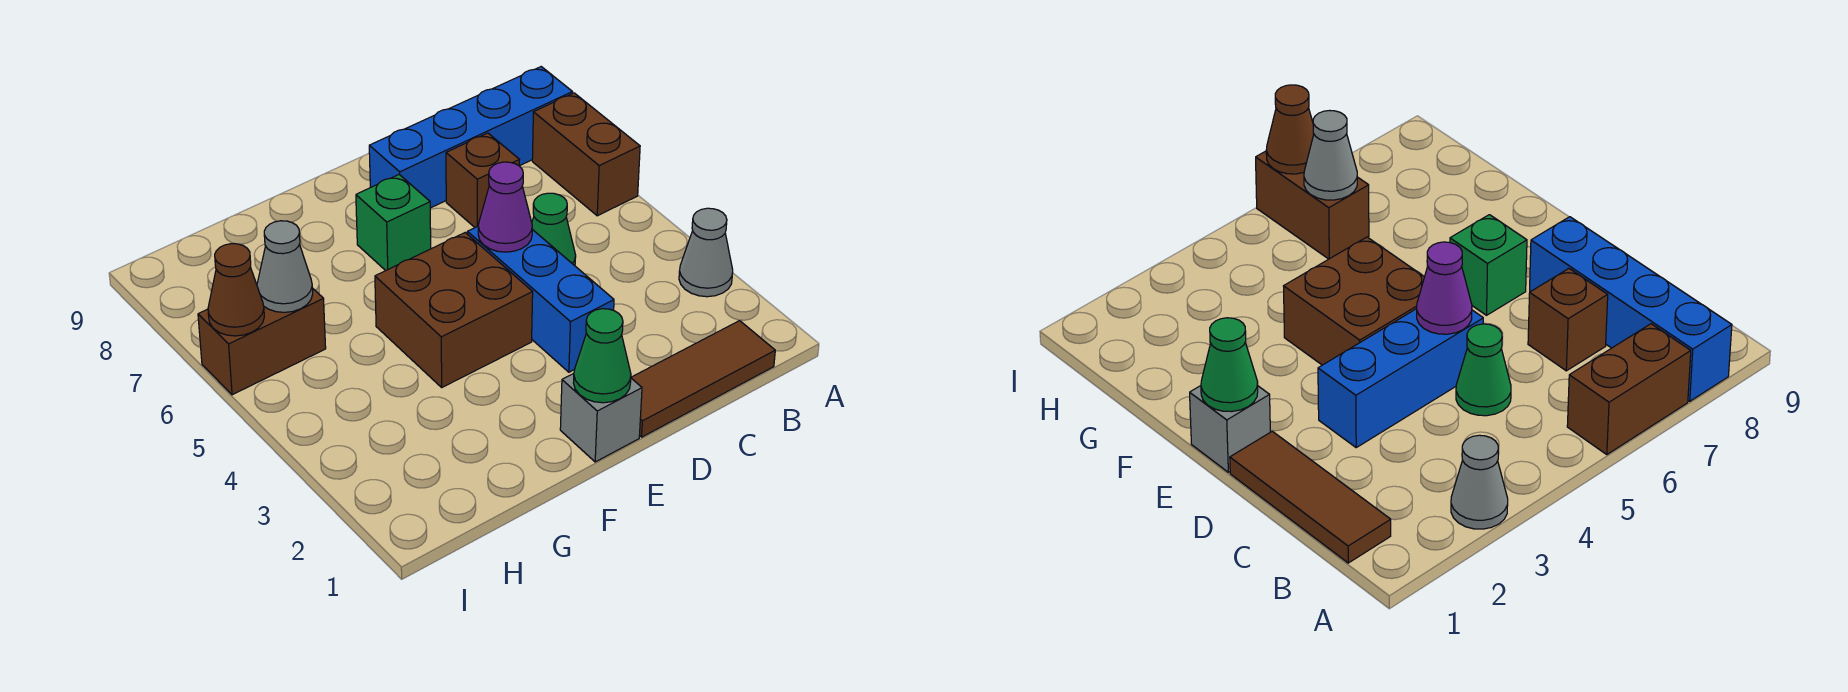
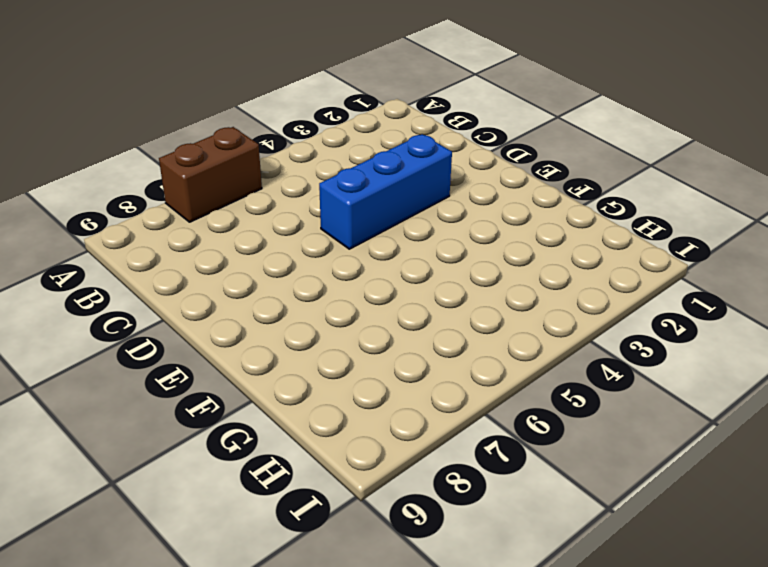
none -> grey cone A3 level 1
none -> blue brick A8:D8 level 1
none -> brown tile B1:D1 level 1

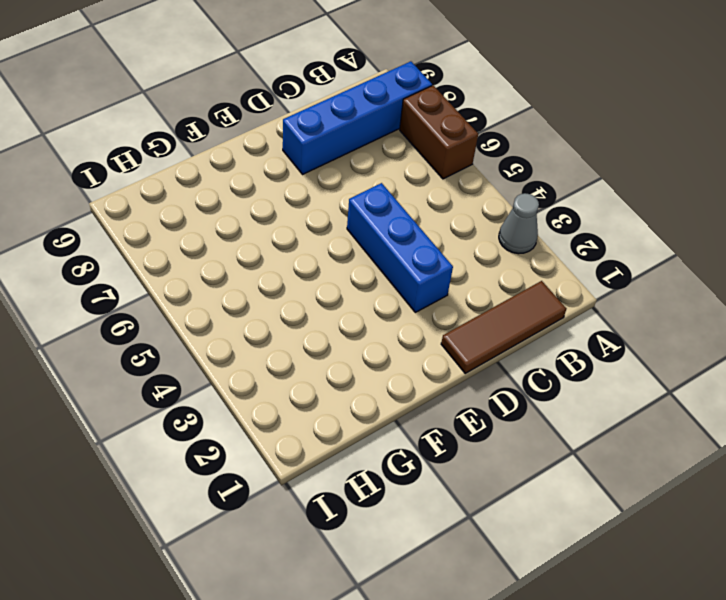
none -> green cone C5 level 1
none -> brown brick C7 level 1
none -> grey brick E1 level 1

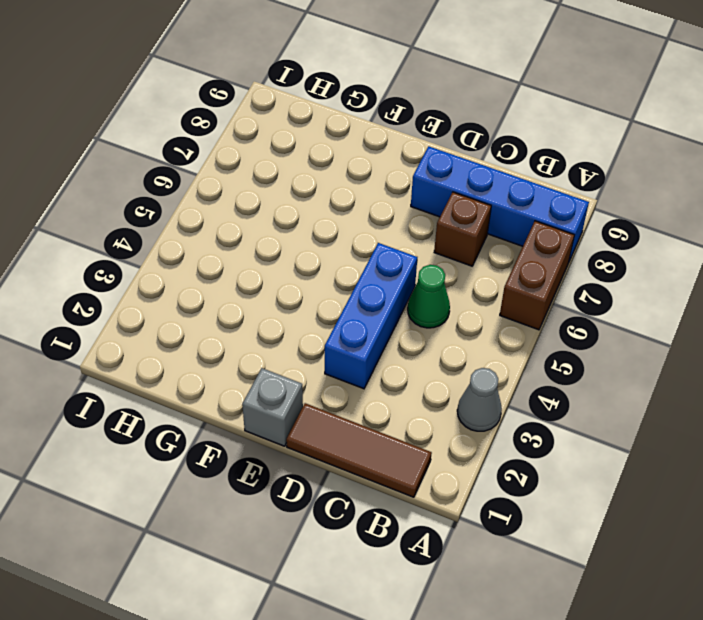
none -> brown brick E4:F5 level 1
none -> green brick E7 level 1
none -> brown brick H6:I6 level 1

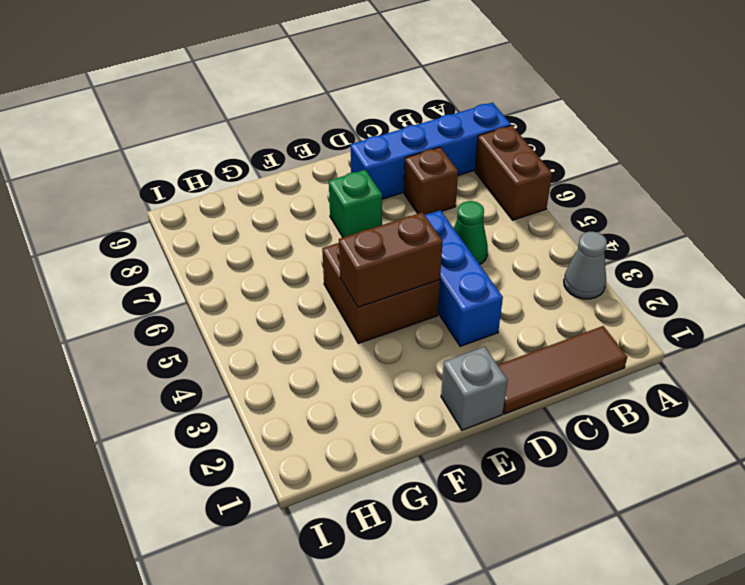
brown brick E4:F4 level 2 -> brown brick H6:I6 level 1
none -> purple cone D5 level 2
none -> green cone E1 level 2
none -> grey cone H6 level 2

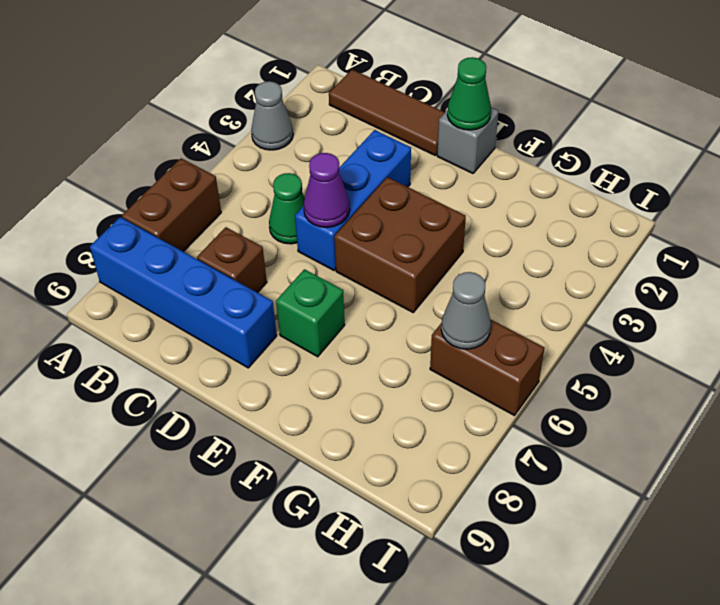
none -> brown cone I6 level 2

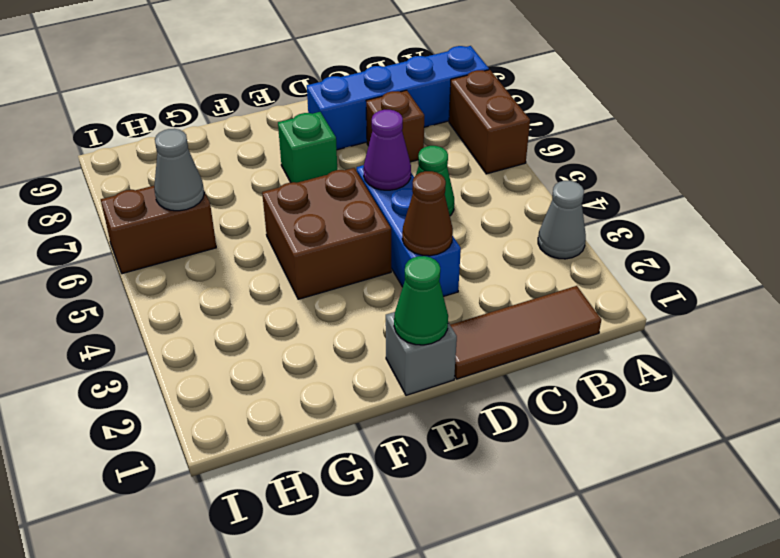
brown cone D3 level 2 -> brown cone I6 level 2

